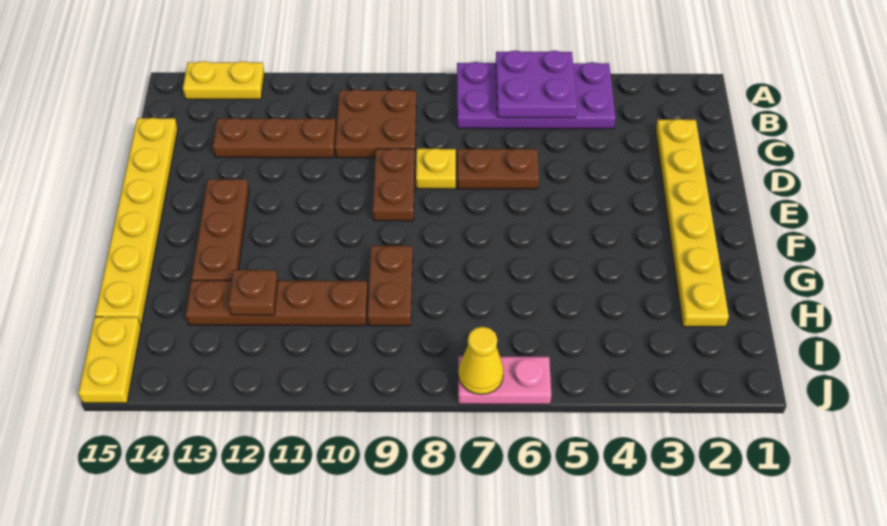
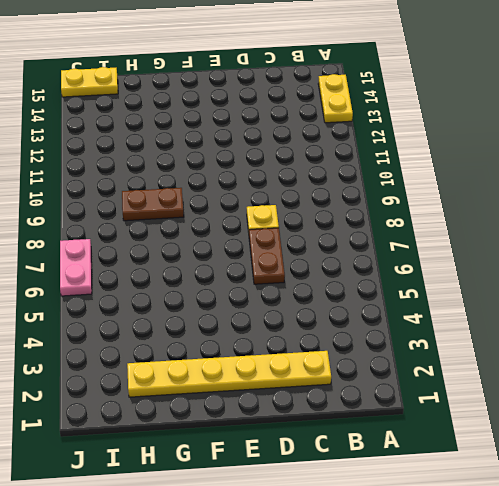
none -> purple plate A4:B7 level 1
none -> brown plate B9:C10 level 1
none -> brown plate C11:C13 level 1

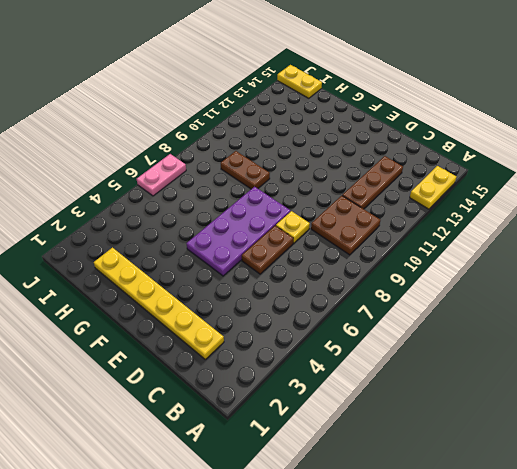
purple plate E5:F8 level 1 -> purple plate A4:B7 level 1
none -> yellow plate C15:H15 level 1
none -> brown plate D9:E9 level 1
none -> brown plate E13:G13 level 1

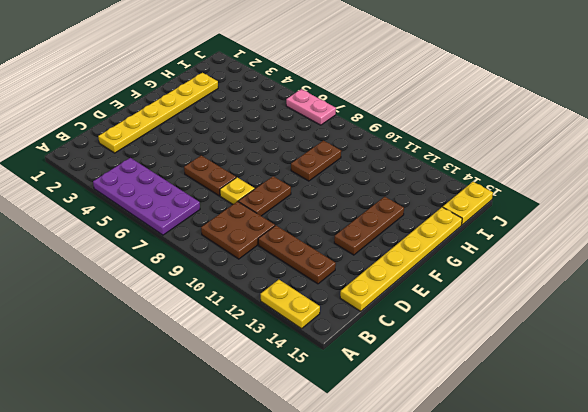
none -> brown plate H10:H13 level 1
none -> purple plate A5:B6 level 2
none -> brown plate H12 level 2

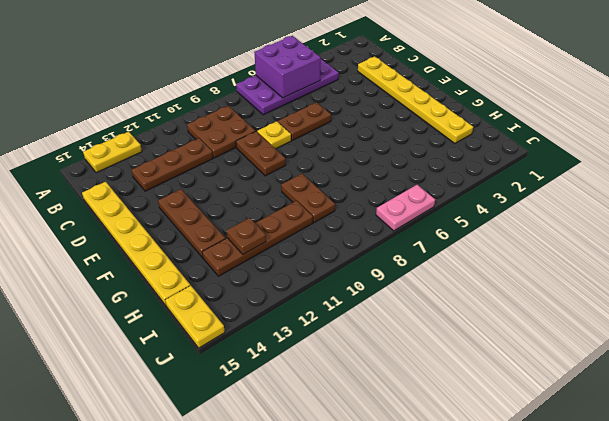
purple brick A5:B6 level 2 -> purple plate A5:B6 level 2
none -> yellow cone J7 level 2

